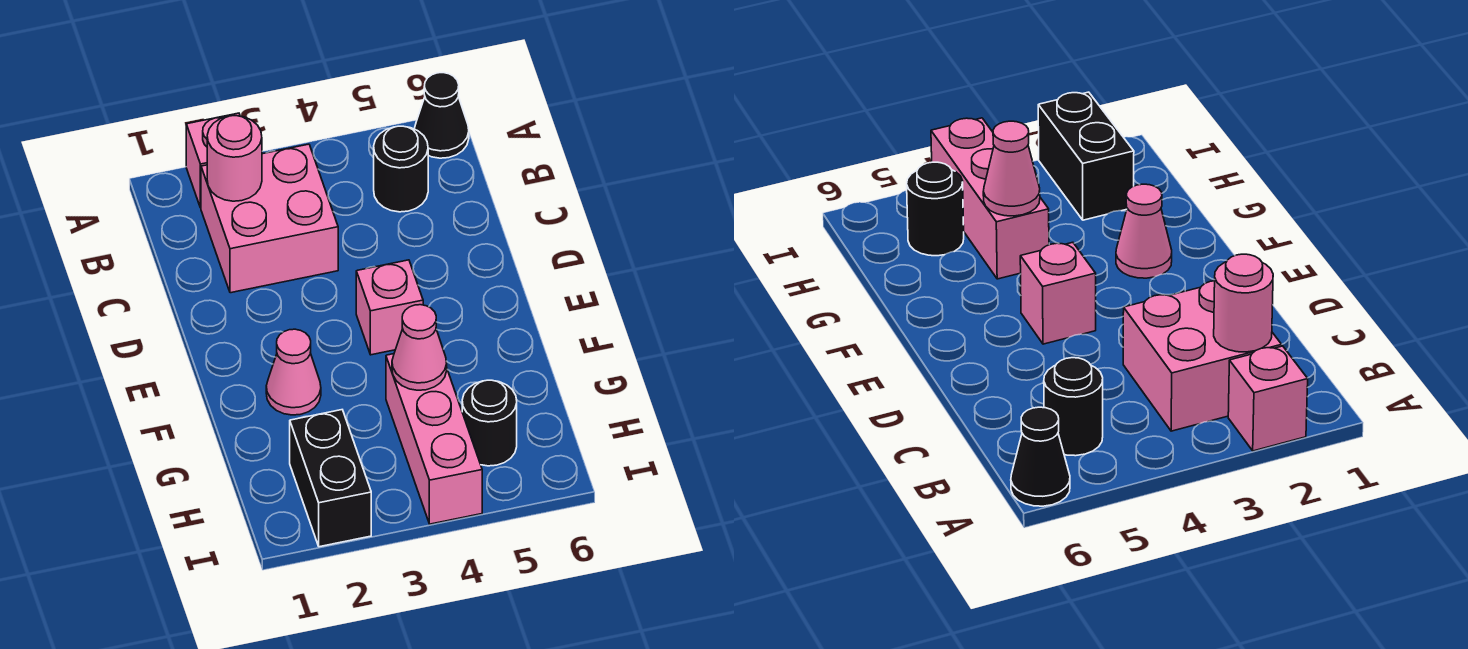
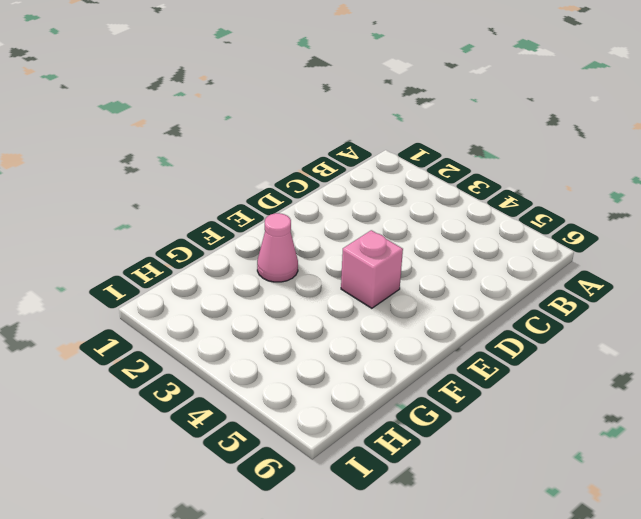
none -> pink brick A2 level 1
none -> black cone A6 level 1

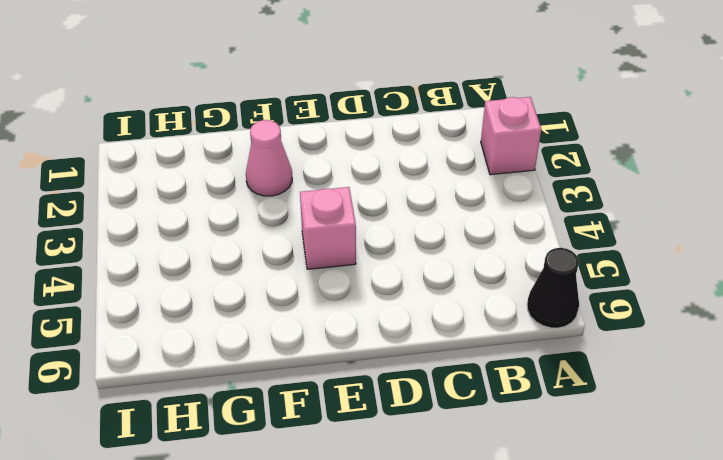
none -> pink brick B2:C3 level 1
none -> black round brick B5 level 1

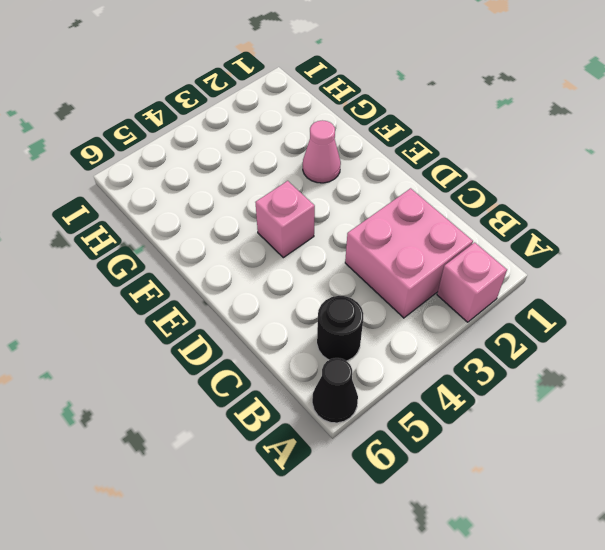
none -> pink brick G4:I4 level 1
none -> black brick H2:I2 level 1

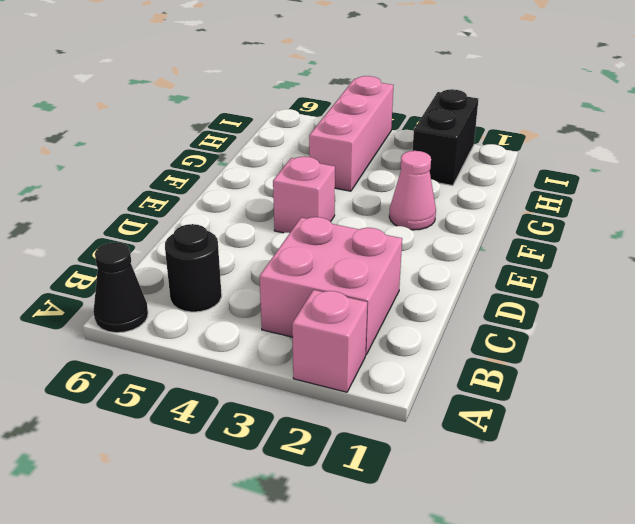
none -> black round brick H5 level 1
none -> pink round brick B2 level 2

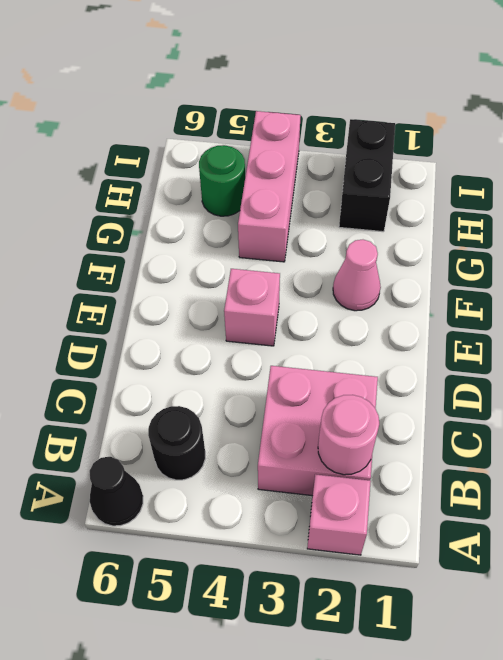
green round brick H5 level 1 -> black round brick H5 level 1
none -> pink cone G4 level 2

